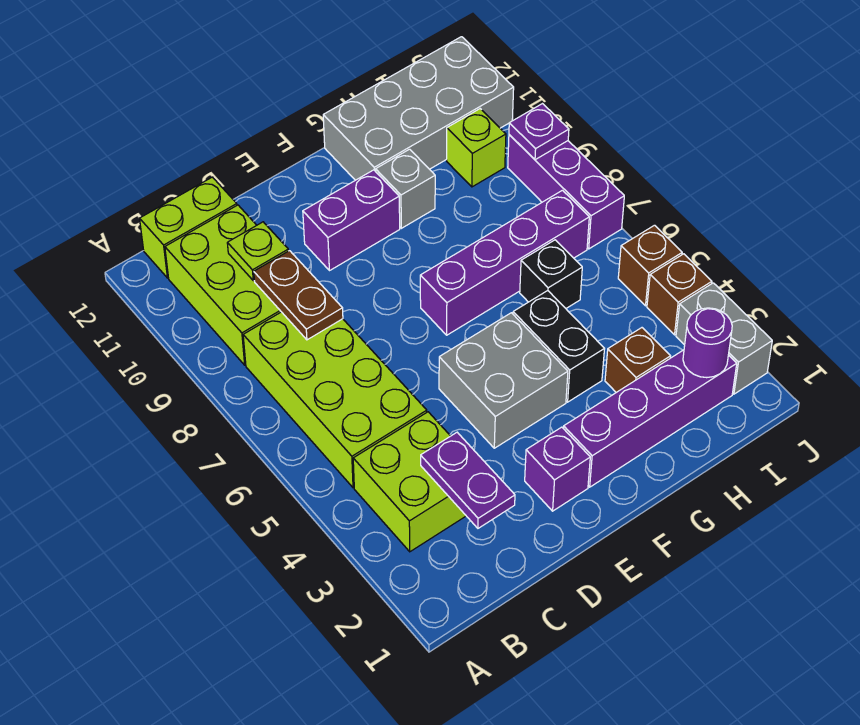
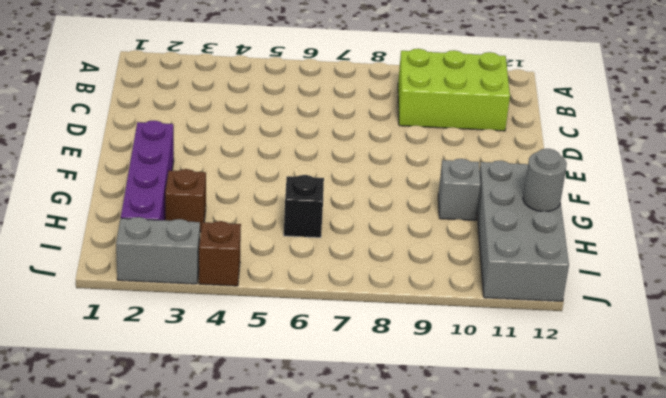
grey round brick H12 level 2 -> none
none -> lime brick B3:C4 level 1
none -> lime brick B5:C8 level 1
none -> lime brick B12:C12 level 1

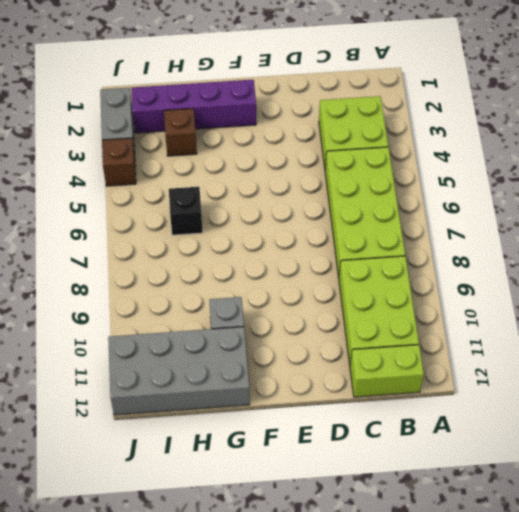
none -> purple brick E2 level 1
none -> grey brick E4:F5 level 1
none -> purple brick E10:F10 level 1

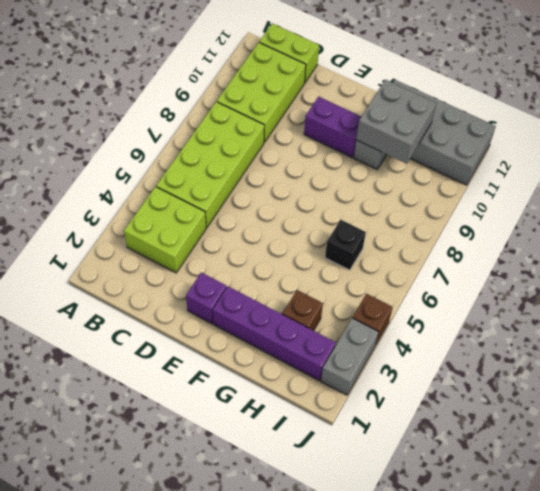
grey brick G10:H11 level 2 -> grey brick E4:F5 level 1
none -> purple brick F7:I7 level 1
none -> black brick G4:G5 level 1
none -> lime brick I10 level 1

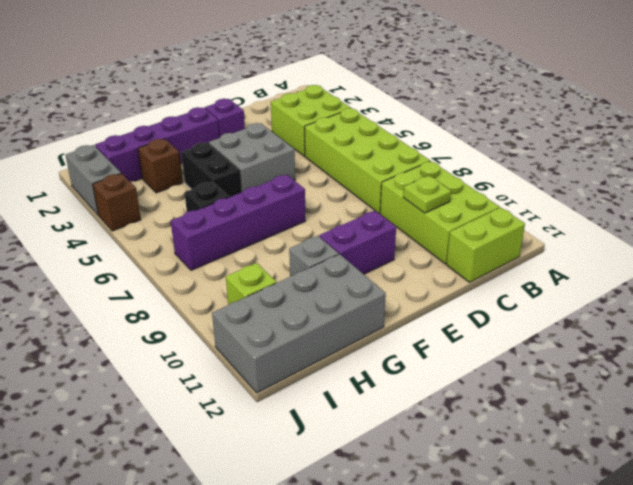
none -> brown brick J5 level 1
none -> purple brick J7:J9 level 1
none -> purple plate C2:C3 level 2

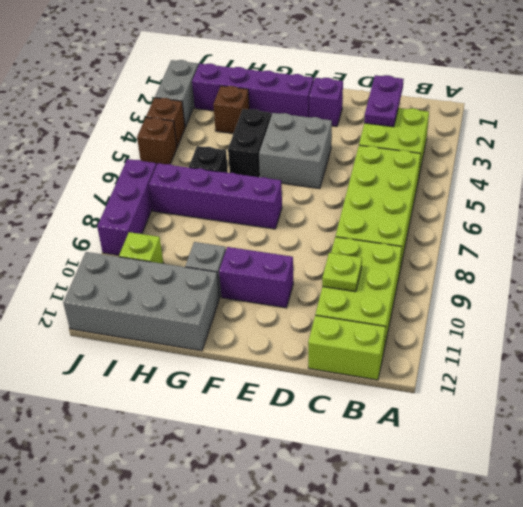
none -> brown plate C8:C9 level 2
none -> purple round brick I2 level 2
none -> purple plate J9 level 2

